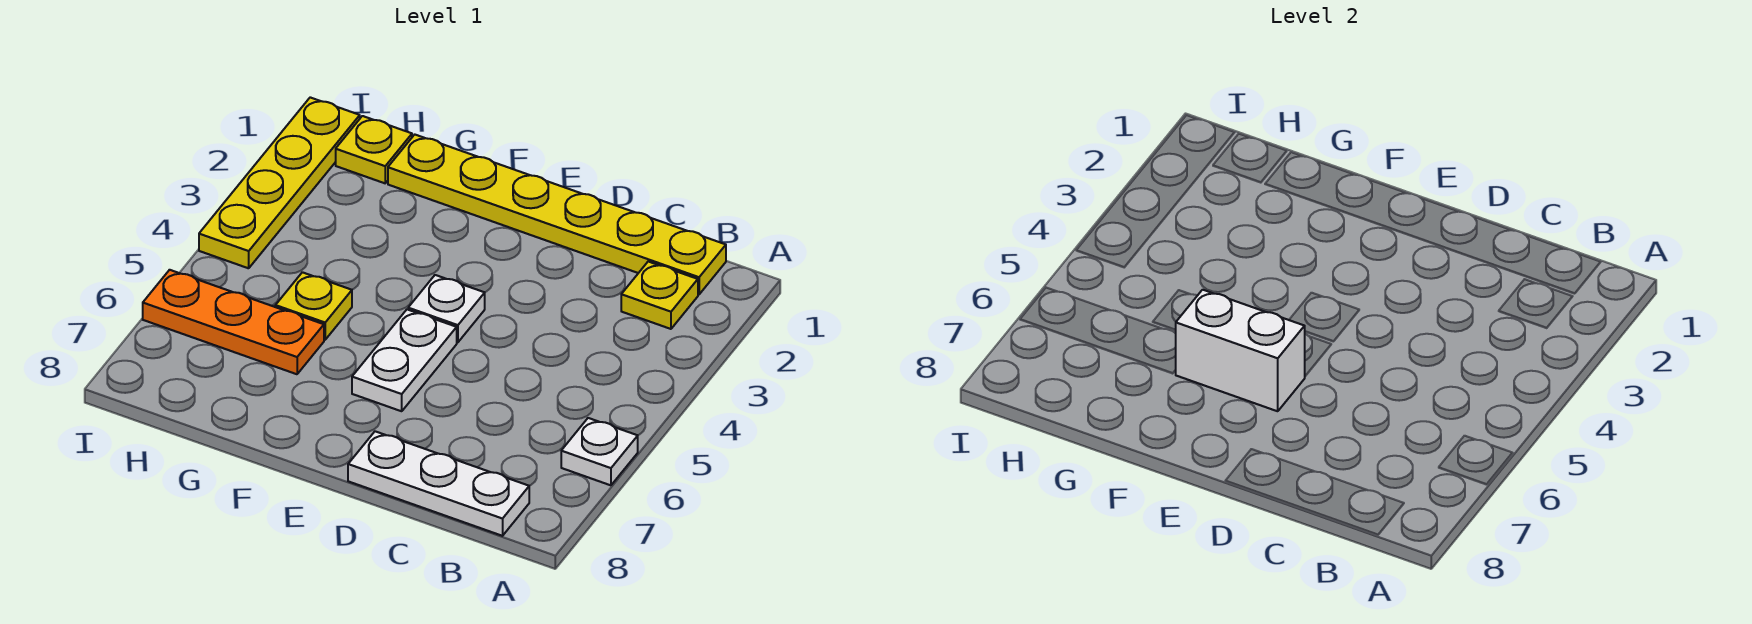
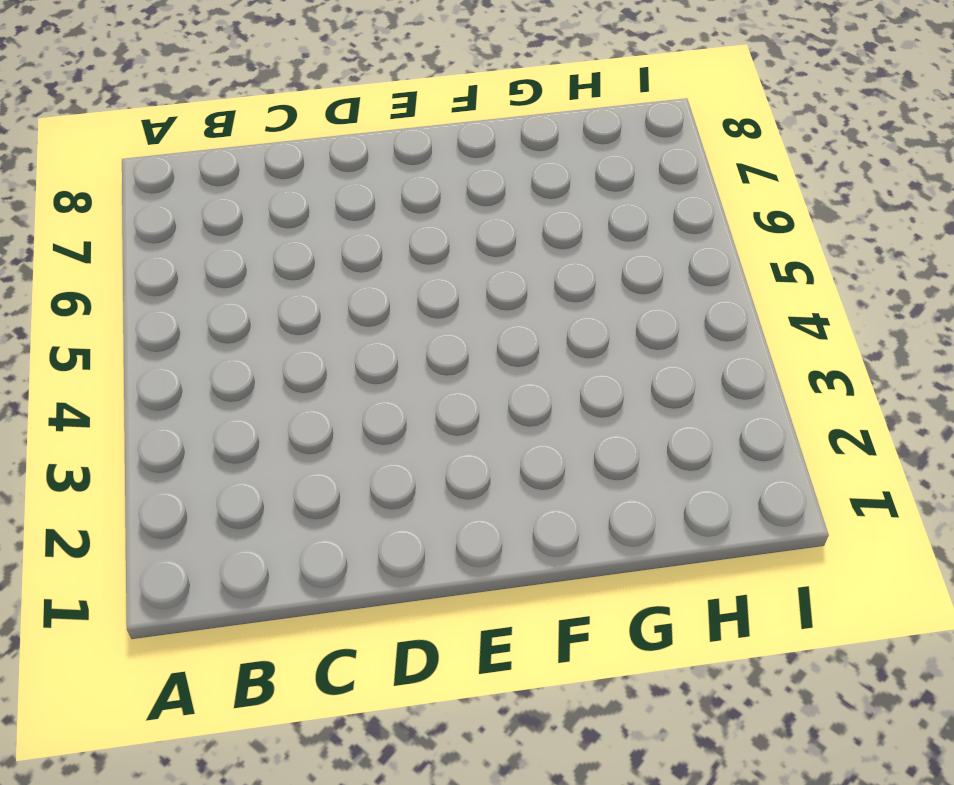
none -> white plate A6 level 1
none -> yellow plate B1:G1 level 1

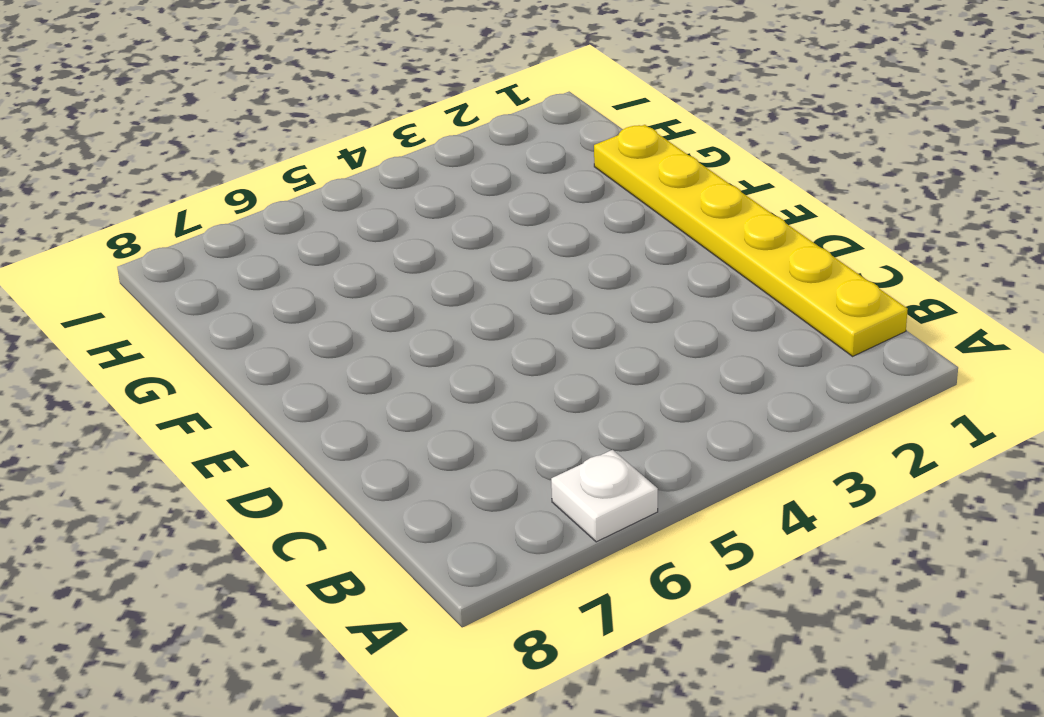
none -> yellow plate B2 level 1
none -> white plate B8:D8 level 1

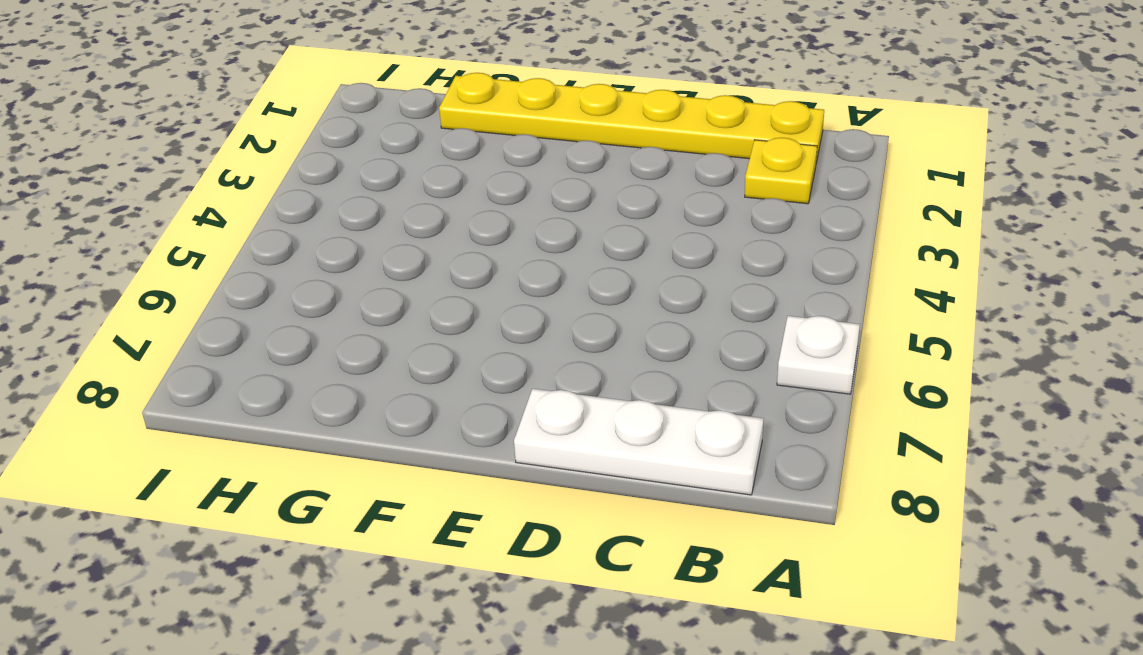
none -> white plate E4 level 1
none -> white plate E5:E6 level 1

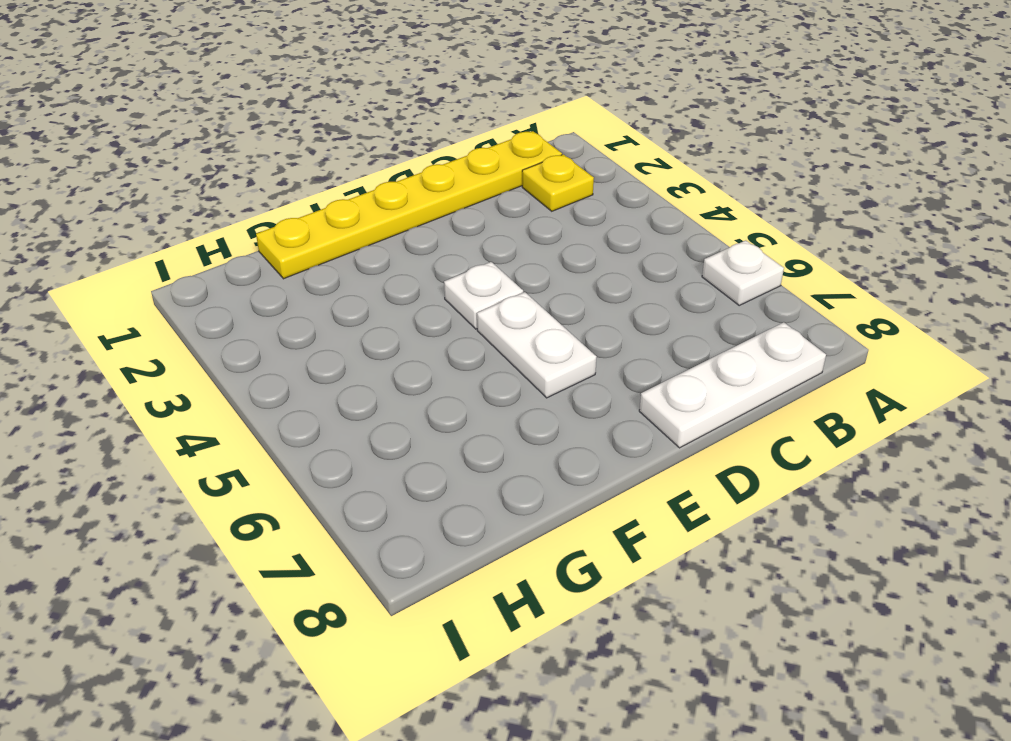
none -> yellow plate G5 level 1
none -> orange plate G6:I6 level 1

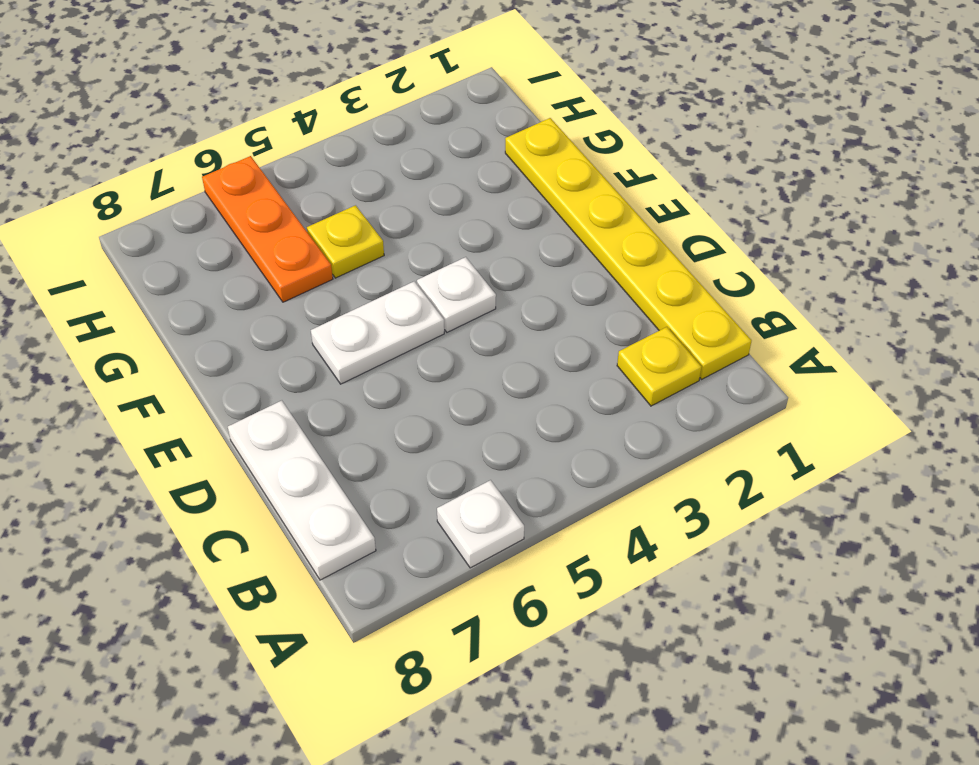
none -> yellow plate H1 level 1
none -> yellow plate I1:I4 level 1

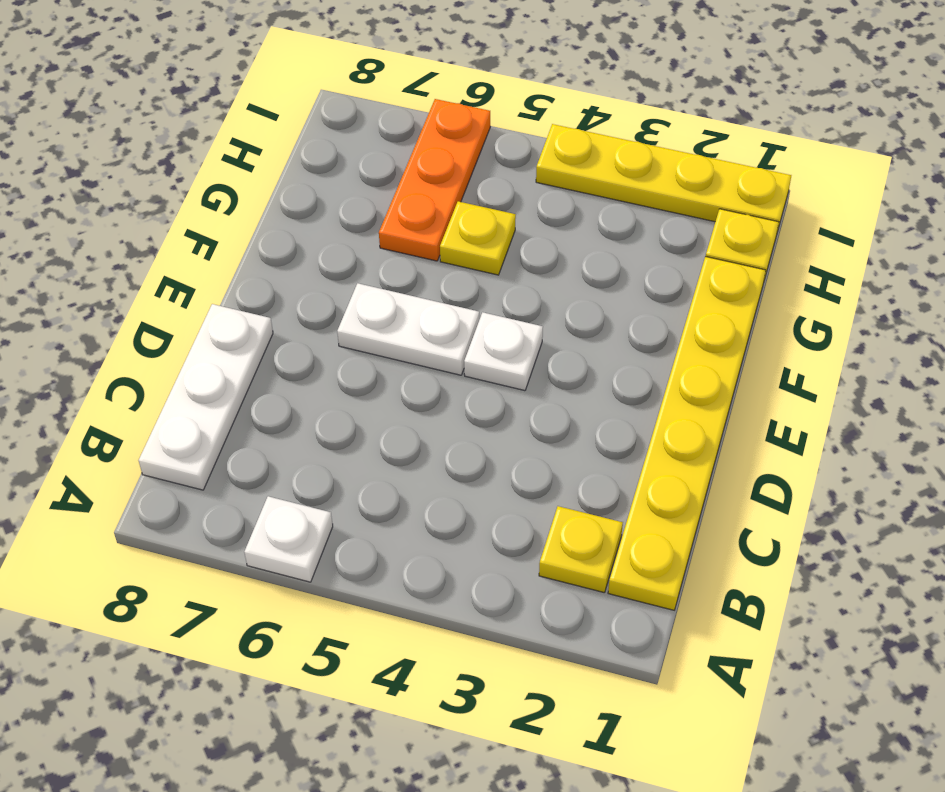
none -> white brick E6:F6 level 2

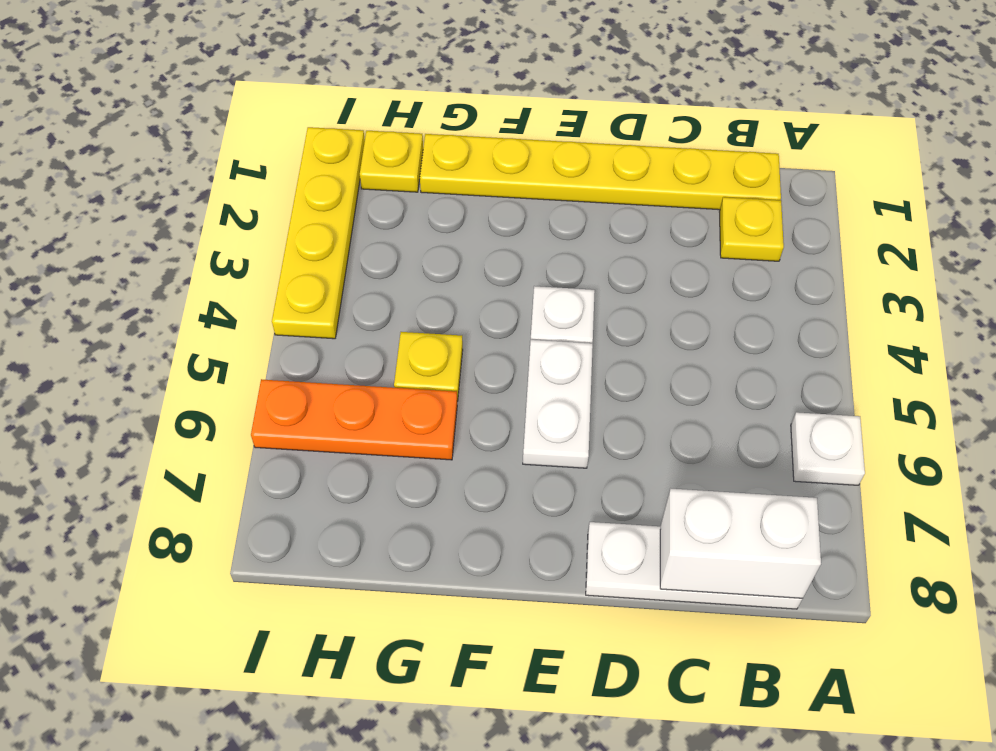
white brick B8:C8 level 2 -> white brick E6:F6 level 2

